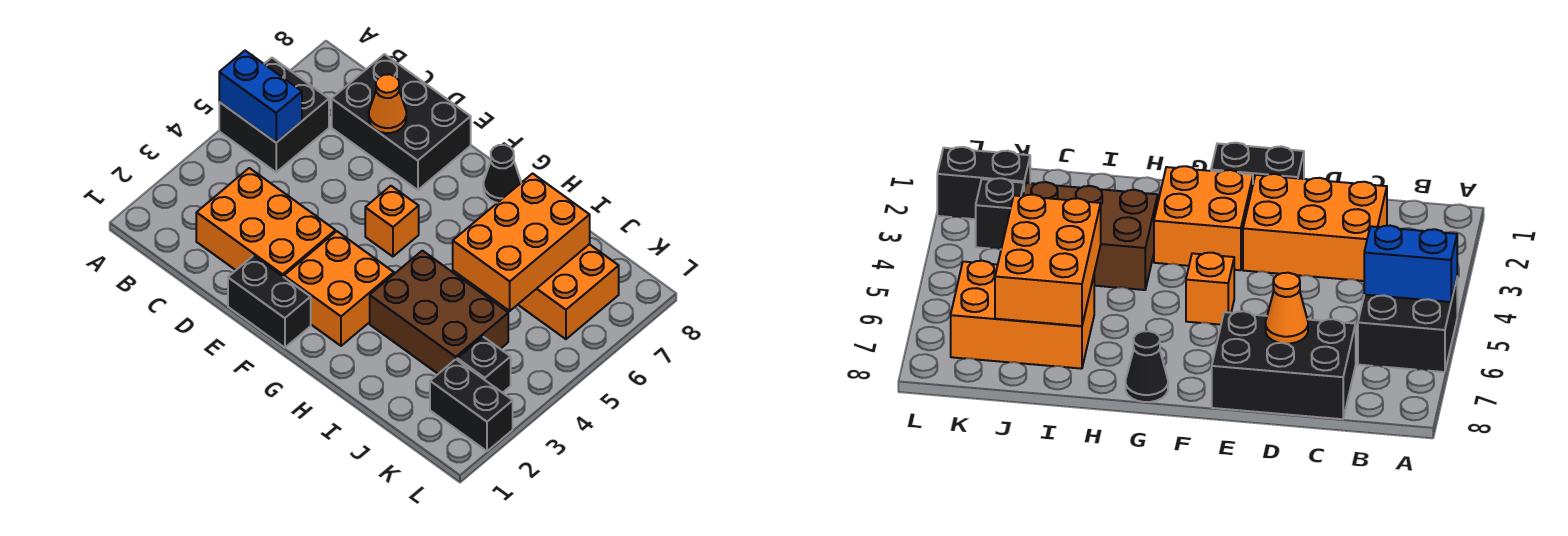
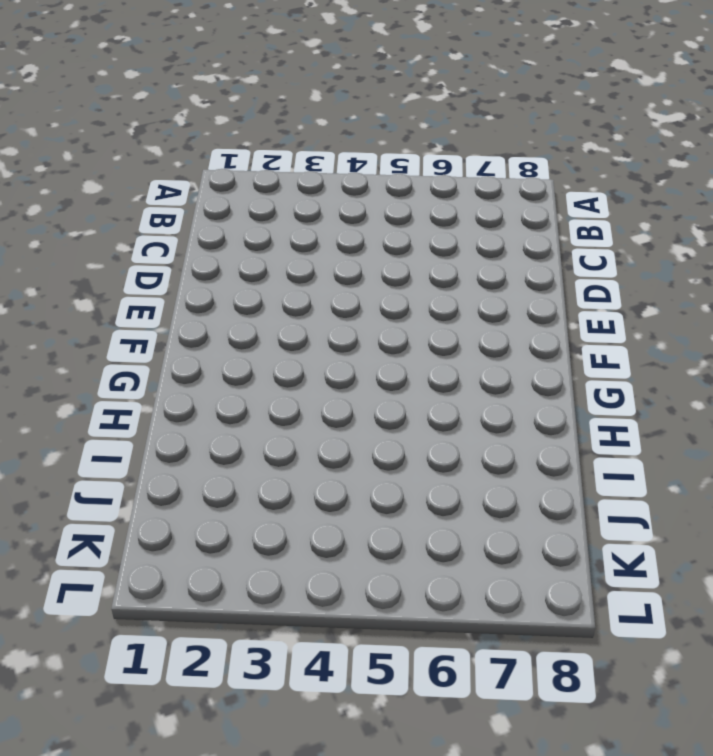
none -> black brick A5:B6 level 1
none -> orange brick C2:E3 level 1
none -> black brick C7:E8 level 1

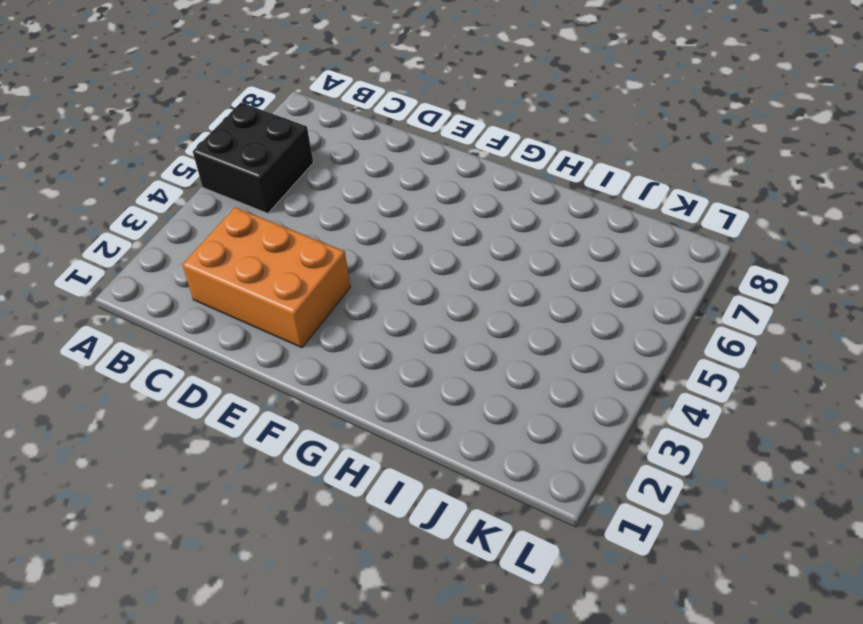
none -> black brick C7:E8 level 1
none -> black brick E1:F1 level 1
none -> orange brick F2:G3 level 1

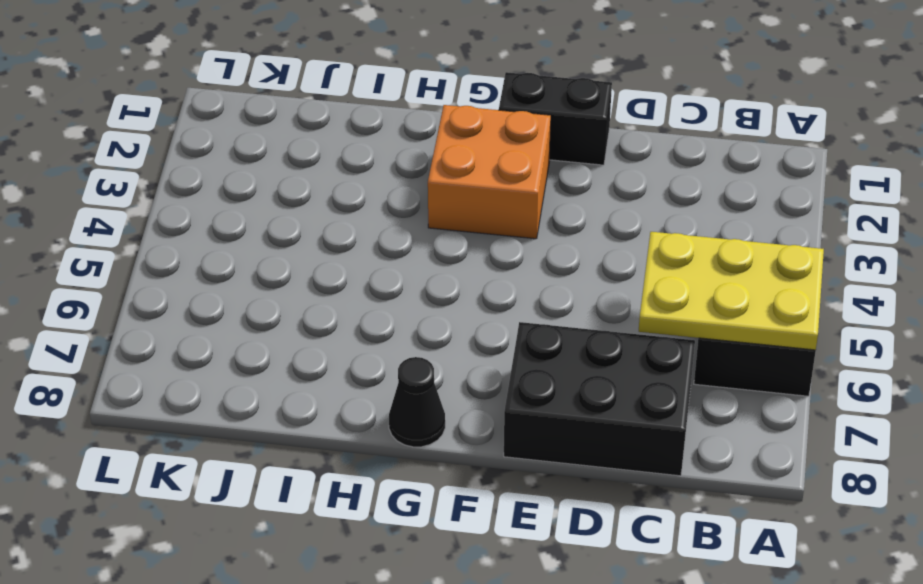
yellow plate A5:C6 level 2 -> blue brick A5:B5 level 2
none -> orange brick C2:E3 level 1
none -> orange brick F5 level 1
none -> brown brick H3:J4 level 1

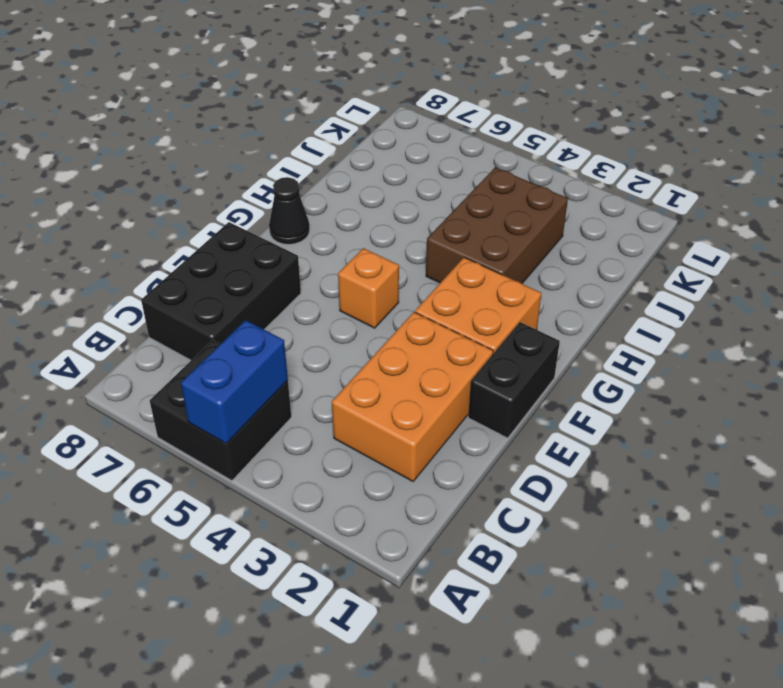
none -> orange brick I6:K7 level 1
none -> black brick K2:L2 level 1
none -> black brick K3 level 1

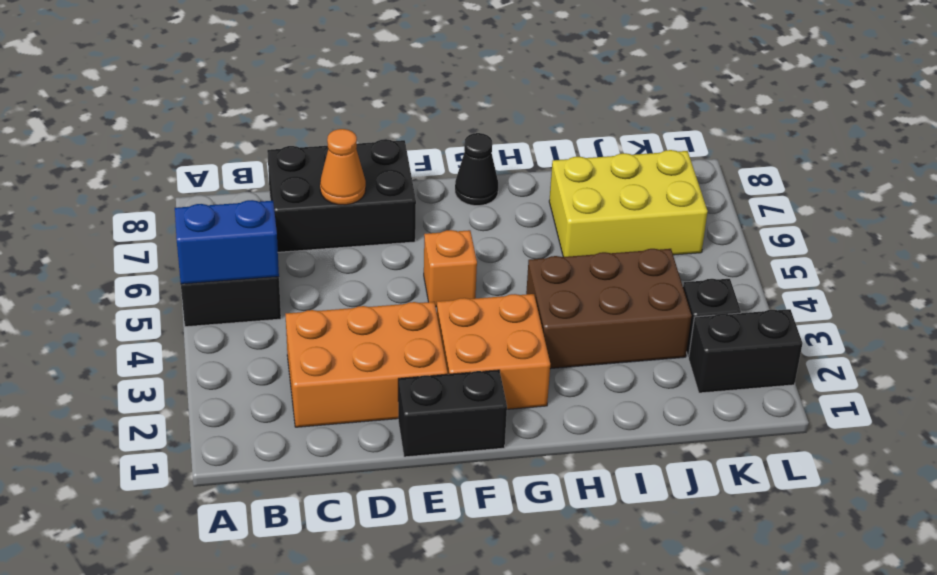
yellow brick I6:K7 level 1 -> orange brick I6:K7 level 1
none -> orange brick I5:J7 level 2

